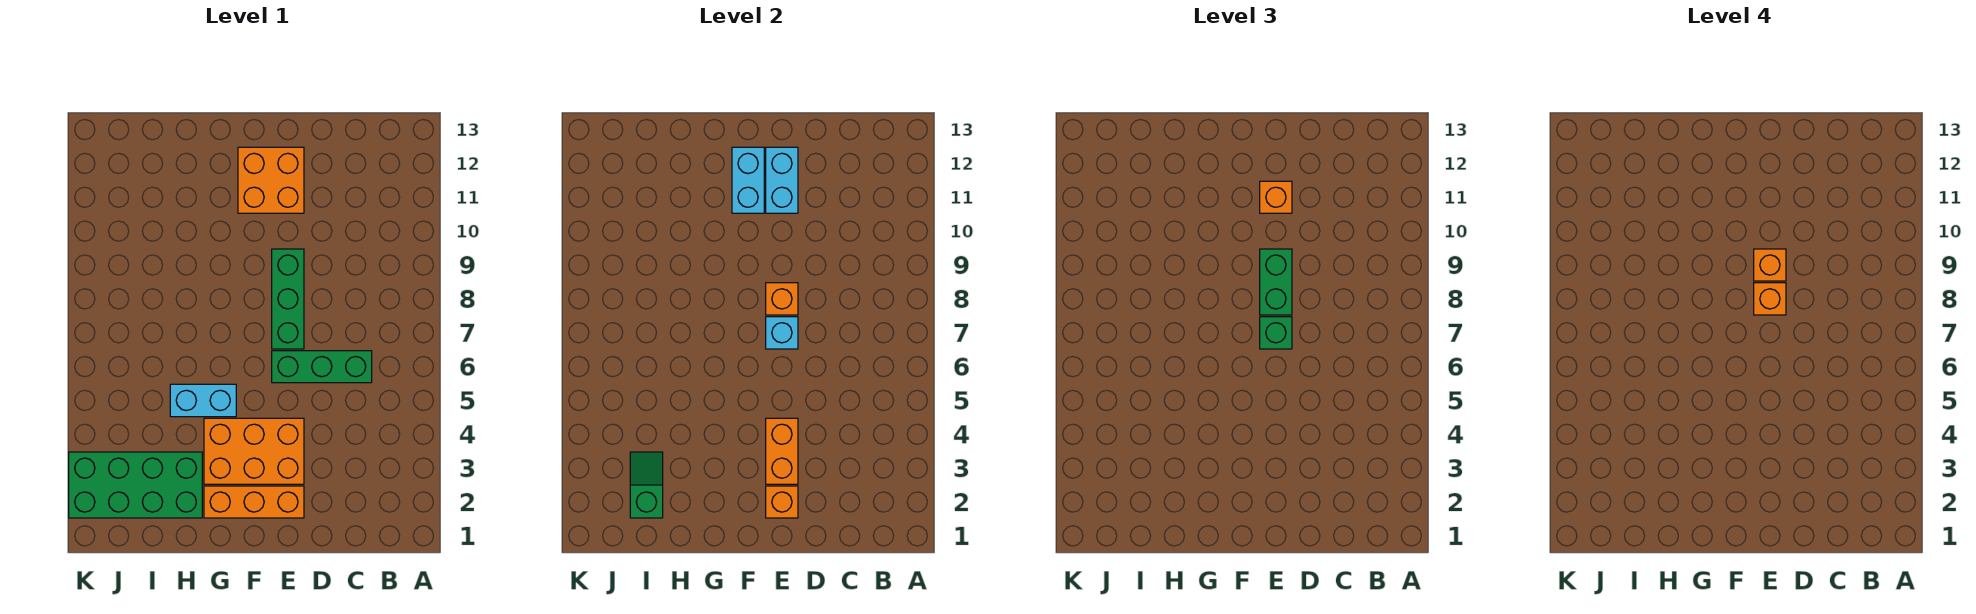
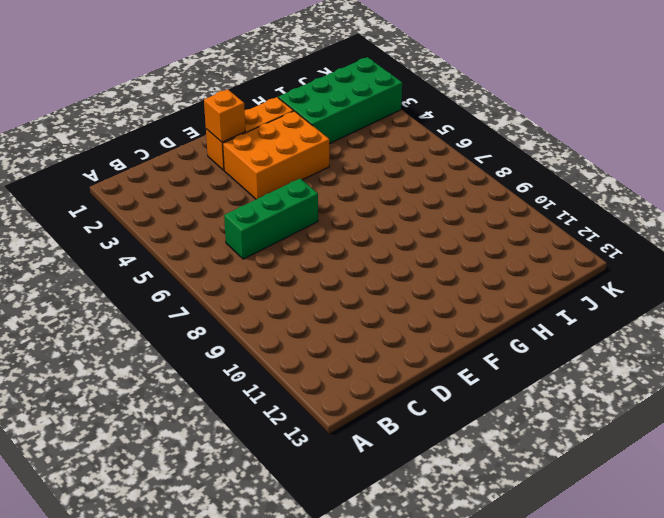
none -> green brick E7:E9 level 1
none -> orange brick E11:F12 level 1
none -> cyan brick G5:H5 level 1

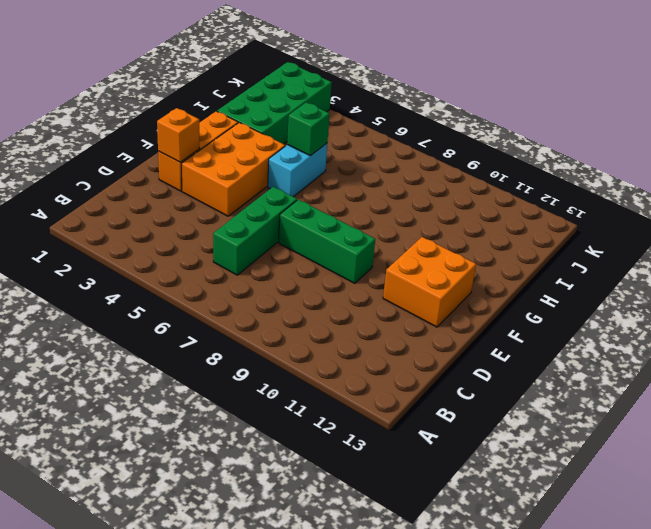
green brick H5 level 2 -> green brick E7 level 3
none -> orange brick E3:E4 level 2
none -> cyan brick E7 level 2
none -> orange brick E8 level 2

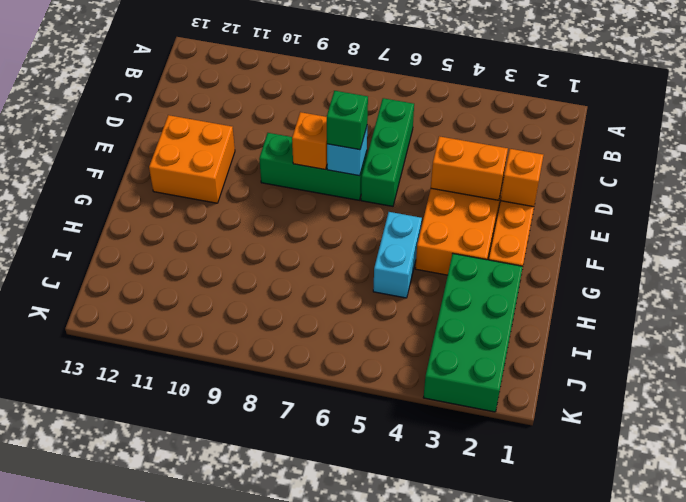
none -> cyan brick E11:E12 level 2
none -> cyan brick F11:F12 level 2
none -> green slope I2:I3 level 2 top 2

